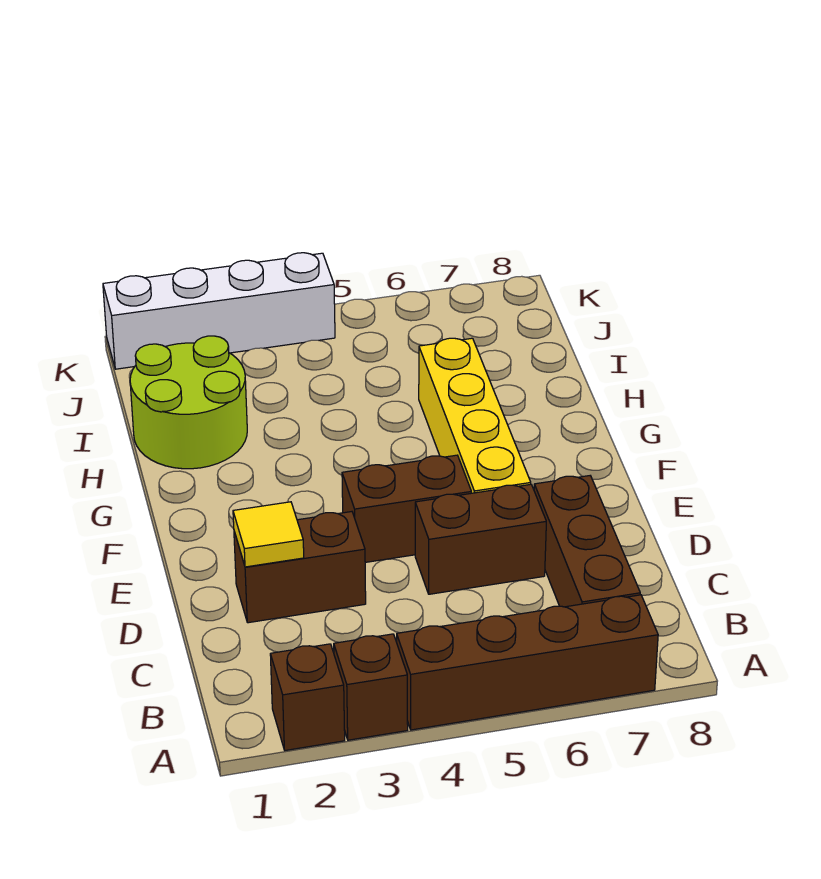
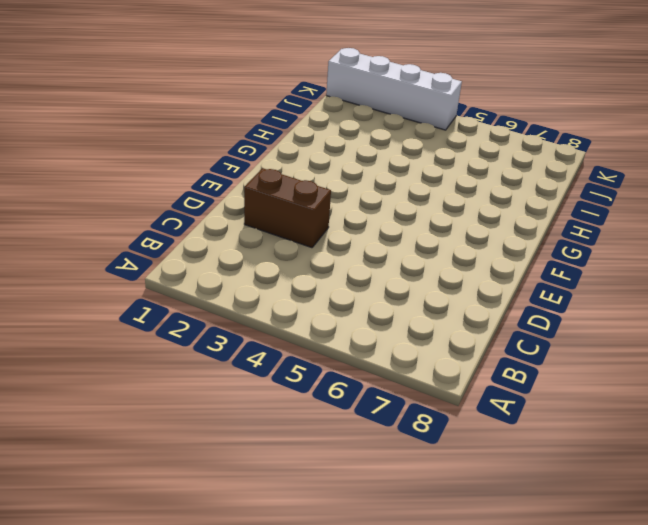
none -> brown brick A2 level 1
none -> brown brick A3 level 1

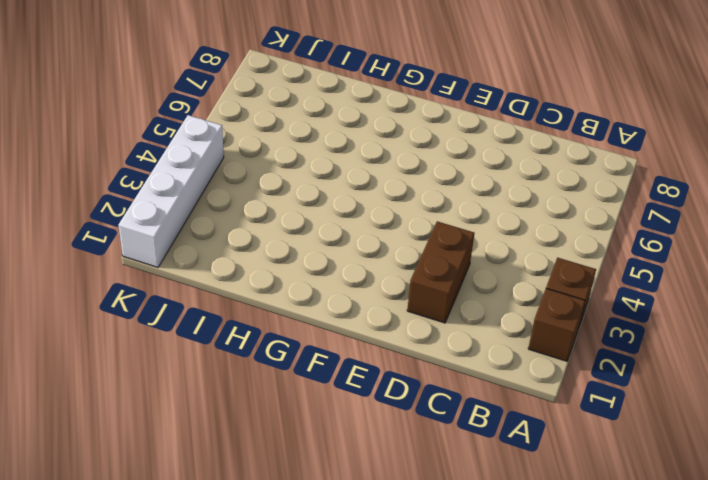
none -> brown brick A4:A7 level 1
none -> brown brick B7:D7 level 1

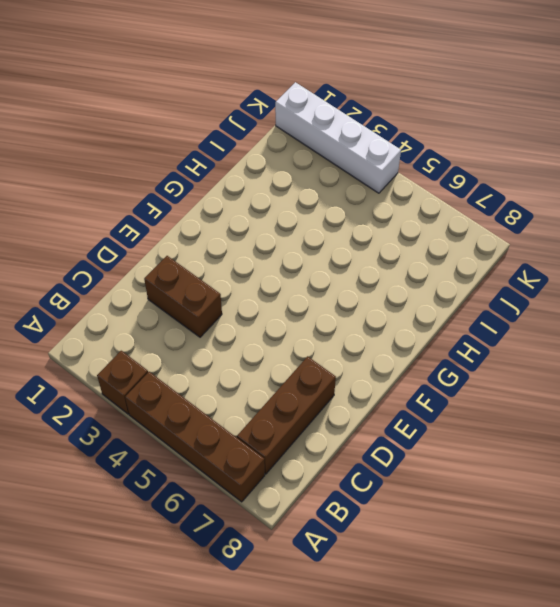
none -> brown brick A2 level 1
none -> brown brick D5:D6 level 1

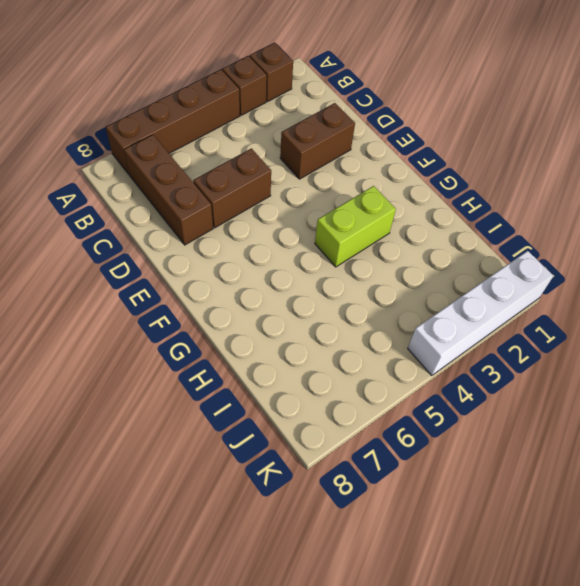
lime brick G3:G4 level 1 -> none
none -> brown brick E4:E5 level 1
none -> yellow brick E6:H6 level 1

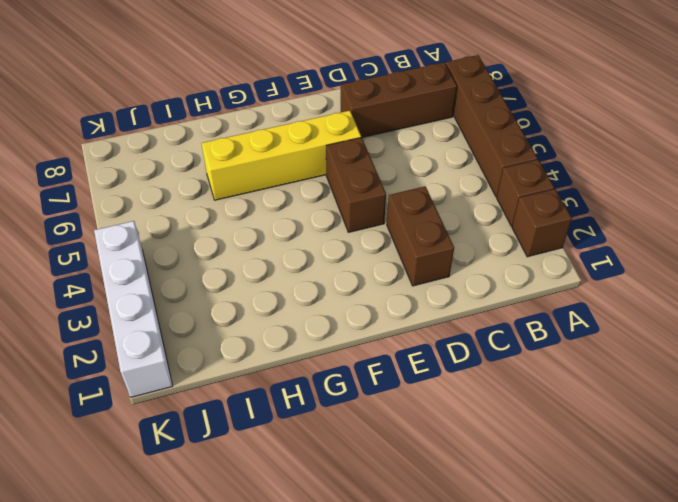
none -> brown brick D5:D6 level 1
none -> lime round brick H1:I2 level 1

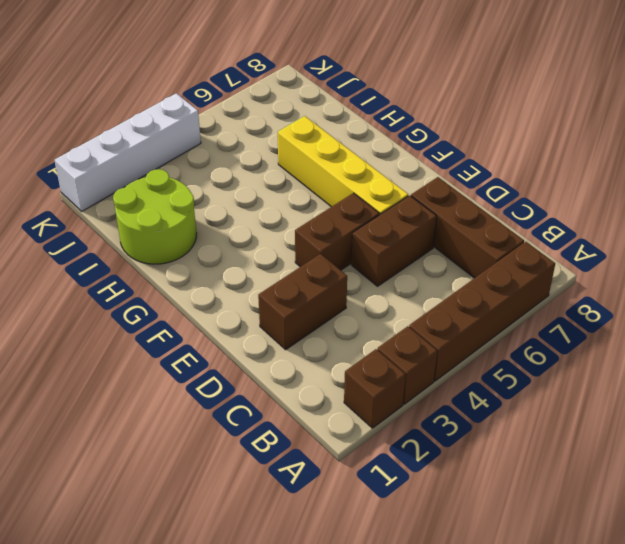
none -> yellow tile D2 level 2

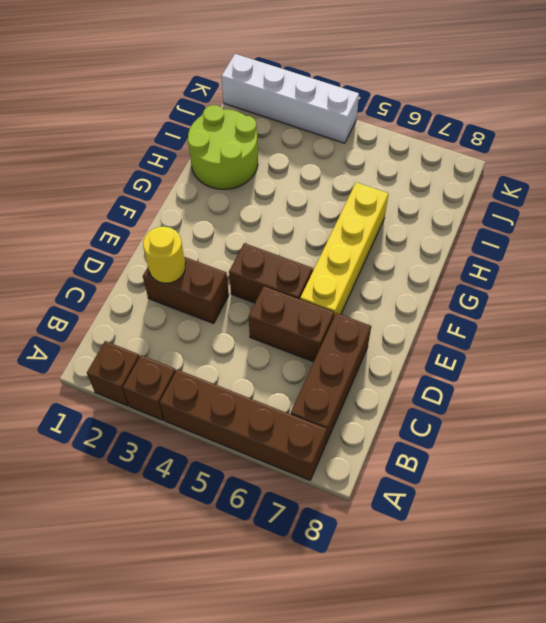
yellow round brick D2 level 2 -> yellow tile D2 level 2

